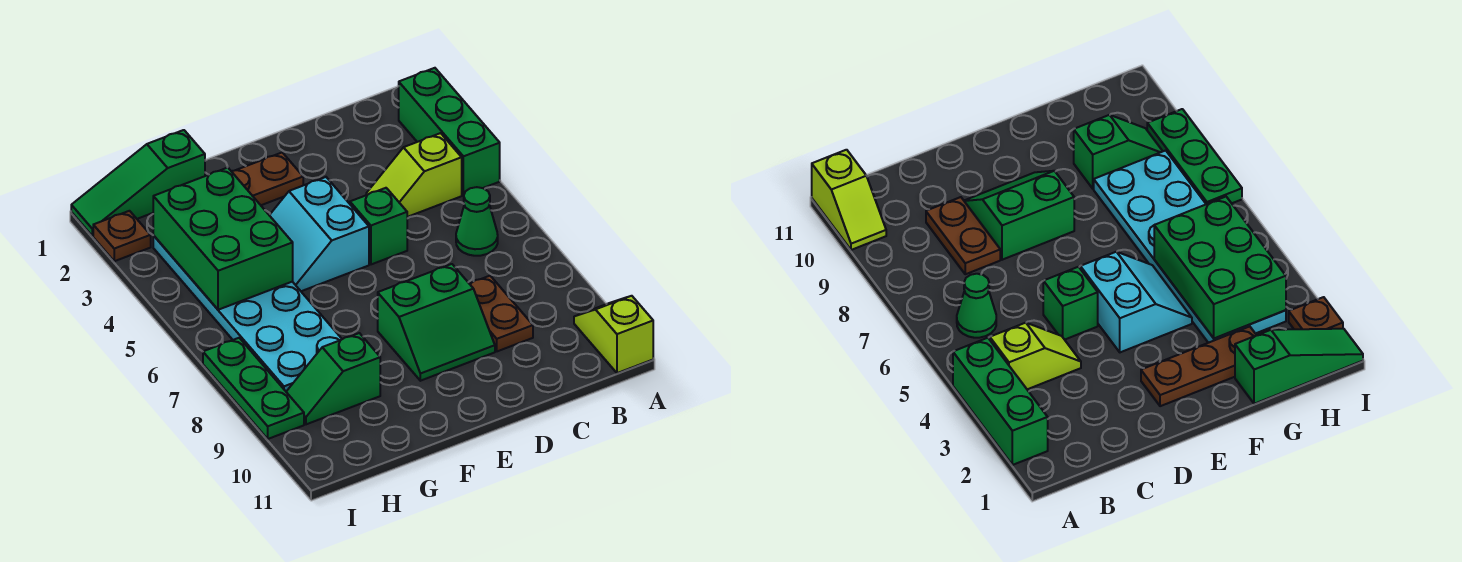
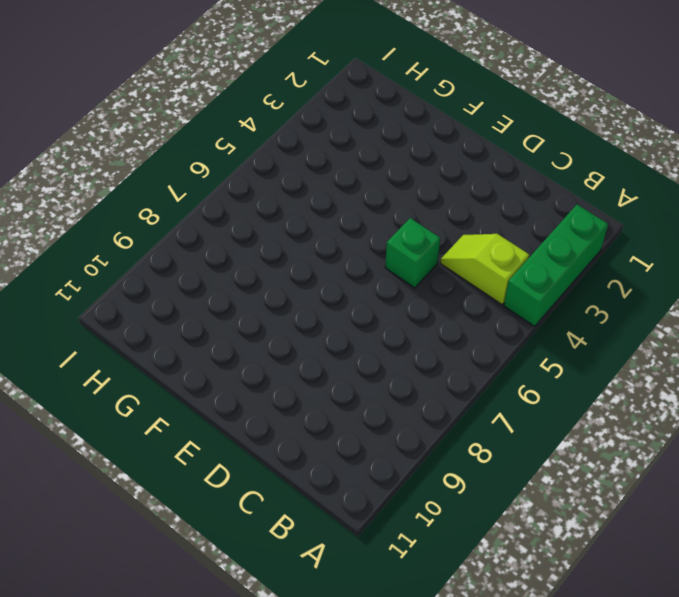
none -> lime slope A10:A11 level 1 top 11
none -> green cone B6 level 1
none -> brown plate C8:C9 level 1

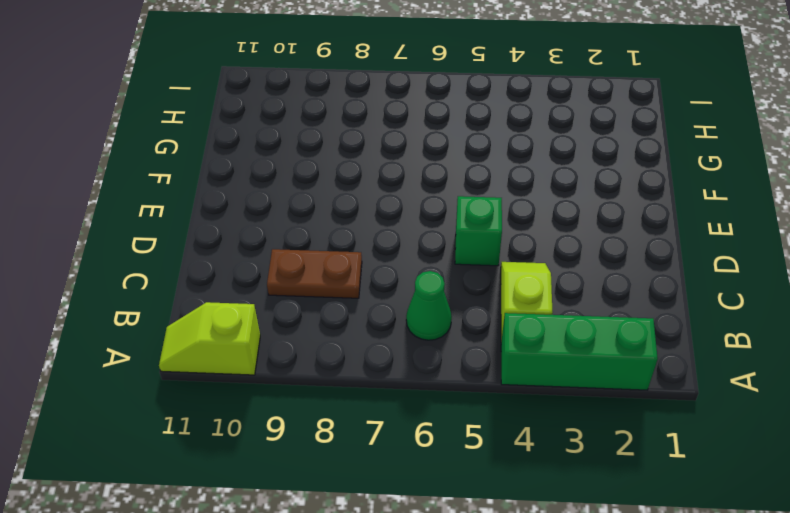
lime slope A10:A11 level 1 top 10 -> lime slope A10:A11 level 1 top 11
none -> green slope D8:E9 level 1 top 8
none -> brown plate E2:G2 level 1
none -> cyan slope E4:F5 level 1 top E

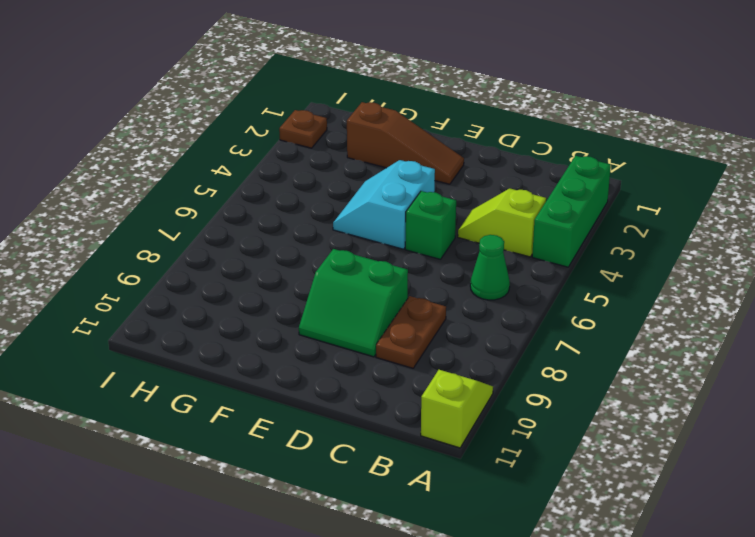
brown slope E2:G2 level 1 top G -> brown plate E2:G2 level 1
none -> green slope G1:I1 level 1 top G
none -> cyan plate G3:H8 level 1
none -> green slope G9:H9 level 1 top G

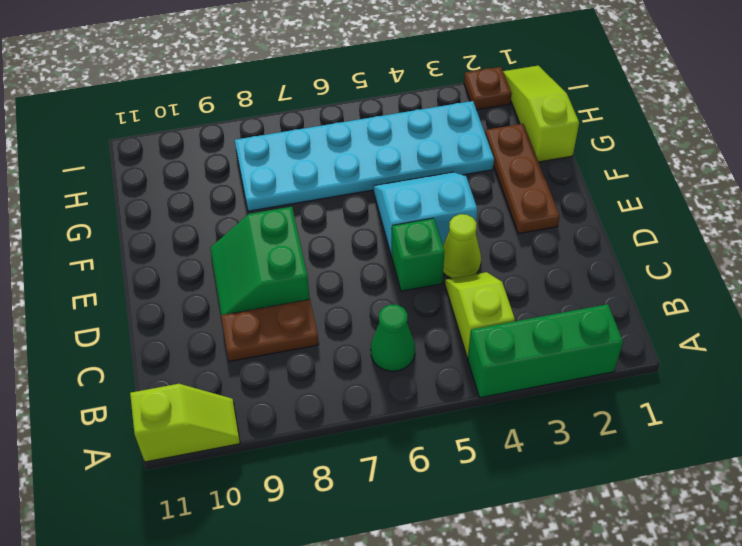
lime cone D4 level 1 -> none
lime slope G1:I1 level 1 top G -> green slope G1:I1 level 1 top G
none -> green slope G9:H9 level 1 top G
none -> green plate I7:I9 level 1
none -> green brick G3:H5 level 2

